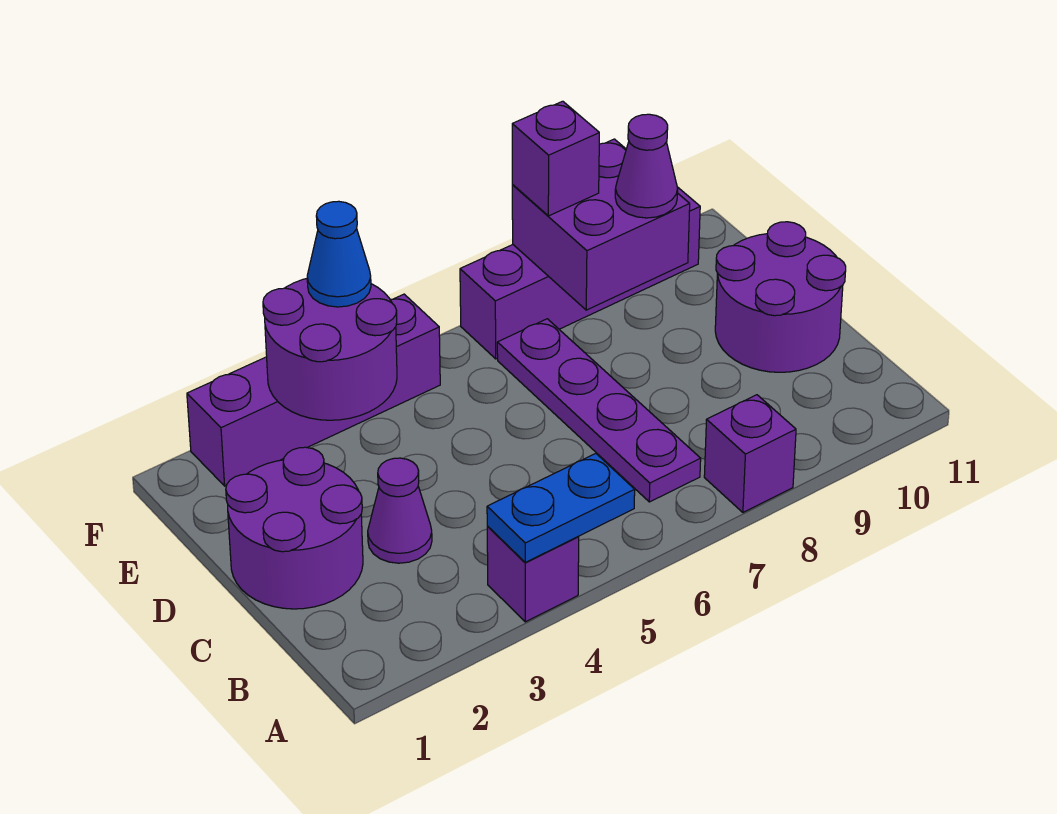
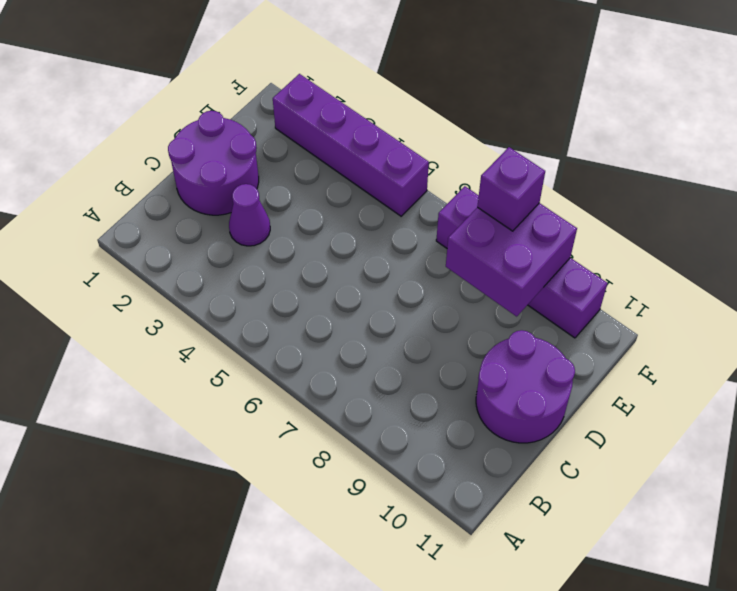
none -> purple brick A4 level 1
none -> purple brick A8 level 1
none -> purple plate B7:E7 level 1

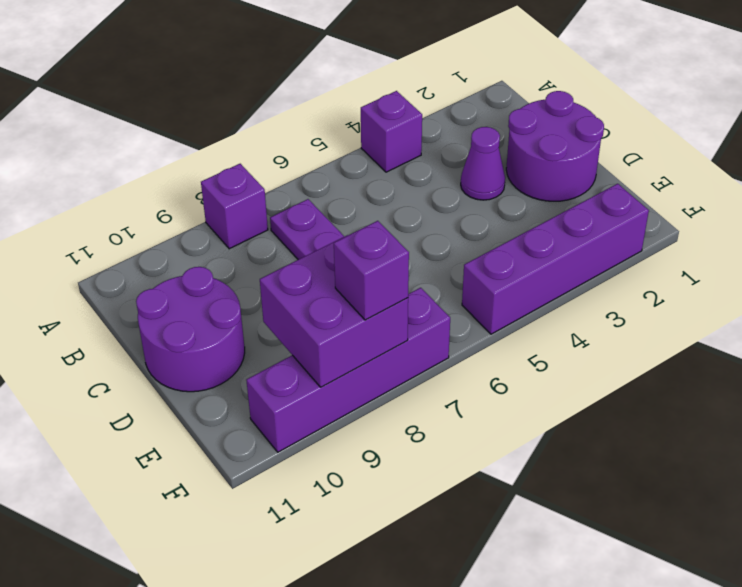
none -> blue plate A4:A5 level 2
none -> purple round brick E3:F4 level 2
none -> purple cone E9 level 3

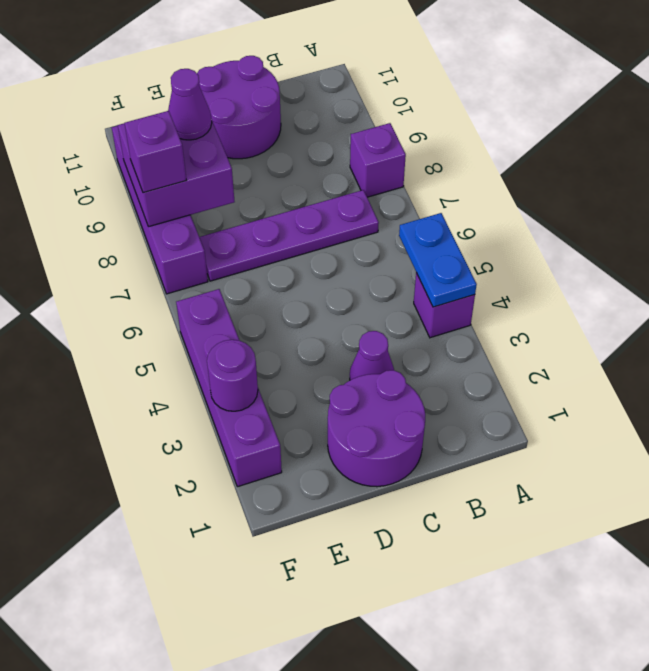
purple round brick F3 level 2 -> purple round brick E3:F4 level 2
none -> blue cone F4 level 3

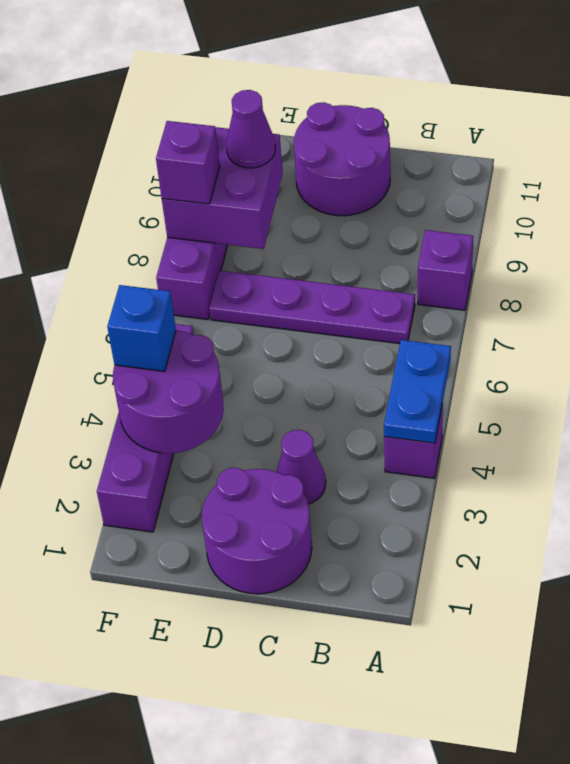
blue brick F4 level 3 -> blue cone F4 level 3

